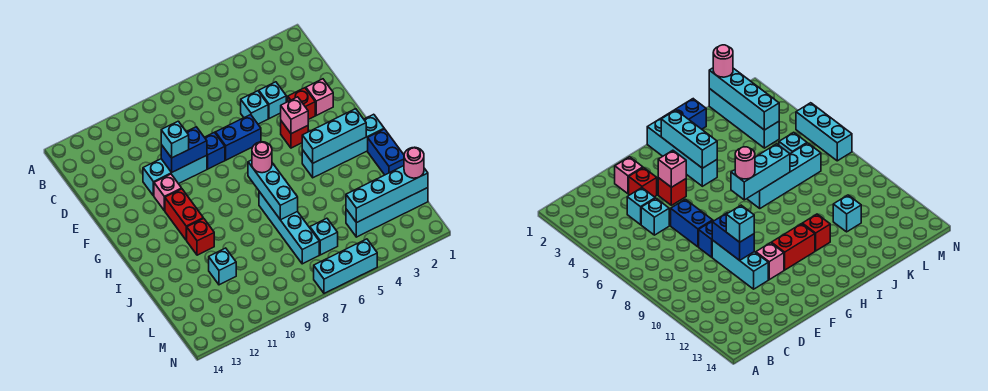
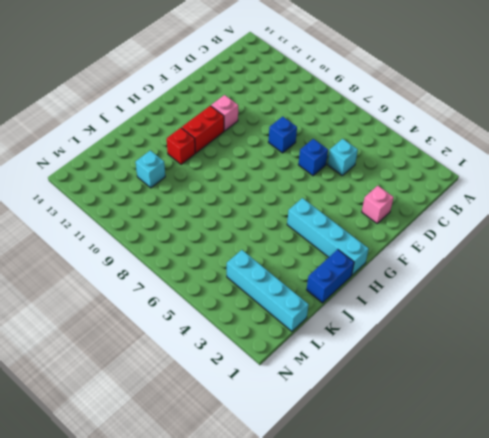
blue brick E6 level 1 -> blue brick E6:E7 level 1
none -> cyan brick D4 level 1
none -> red brick E3 level 1
none -> cyan brick E9:E11 level 1

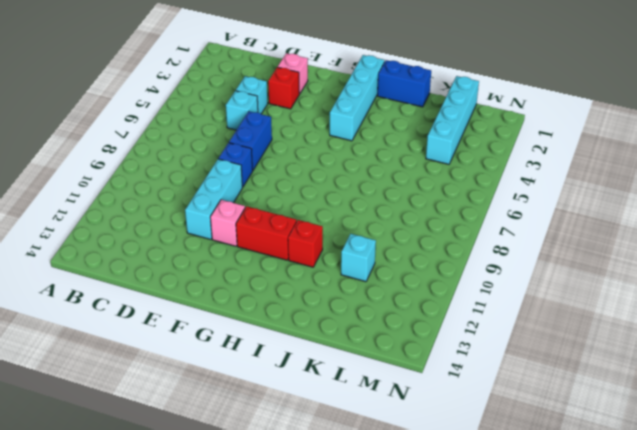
none -> red brick F4 level 1
none -> cyan brick I7:L7 level 1
none -> cyan brick L6 level 1

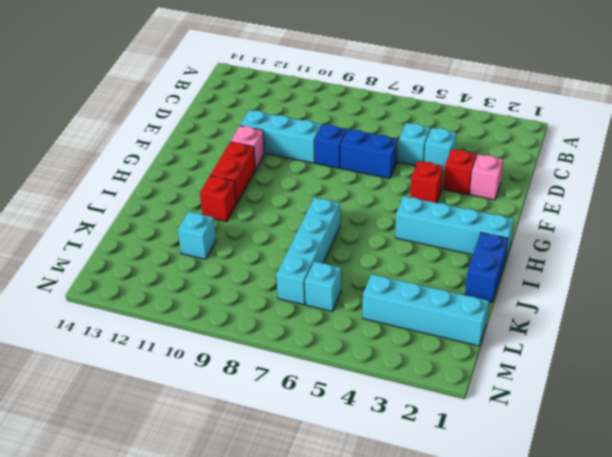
none -> cyan brick N5:N7 level 1
none -> blue brick E9:E10 level 2
none -> pink brick F4 level 2

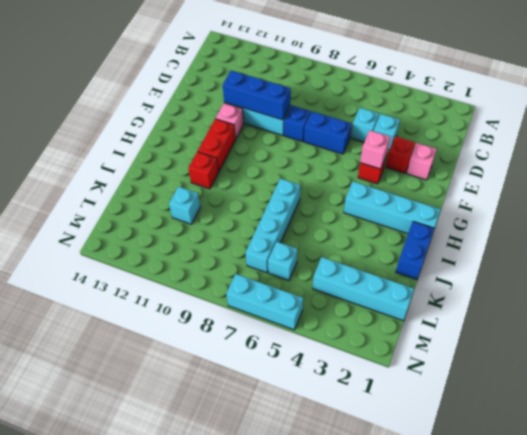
blue brick E9:E11 level 2 -> blue brick E9:E10 level 2
none -> cyan brick H2:H4 level 2
none -> cyan brick H7:J7 level 2
none -> cyan brick L1:L4 level 2

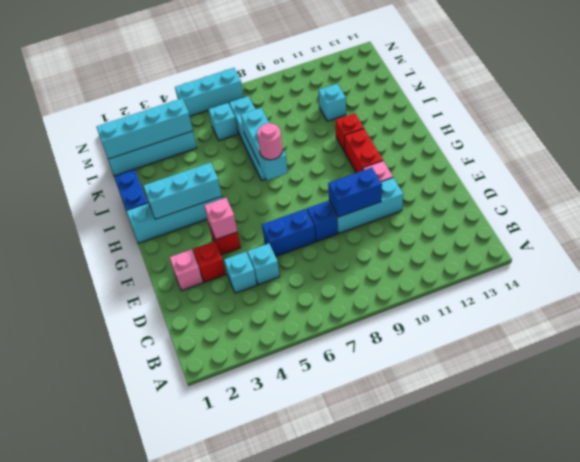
none -> cyan brick E10 level 3
none -> pink round brick L1 level 3

